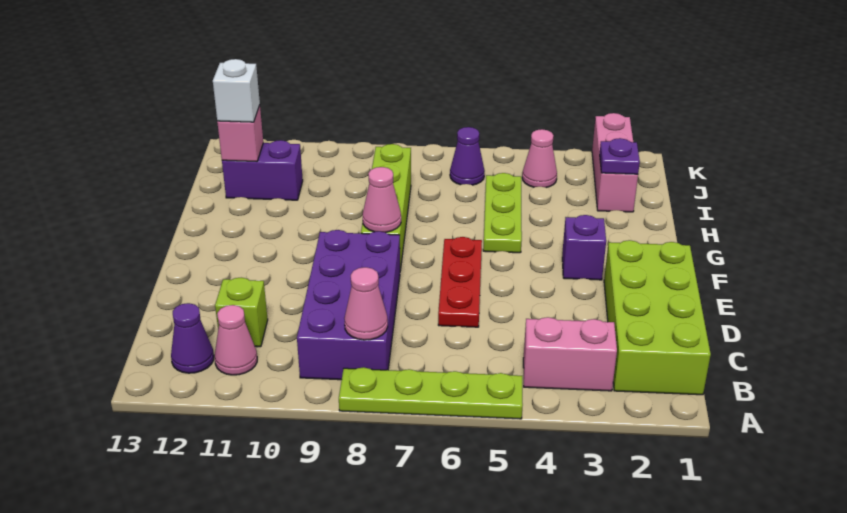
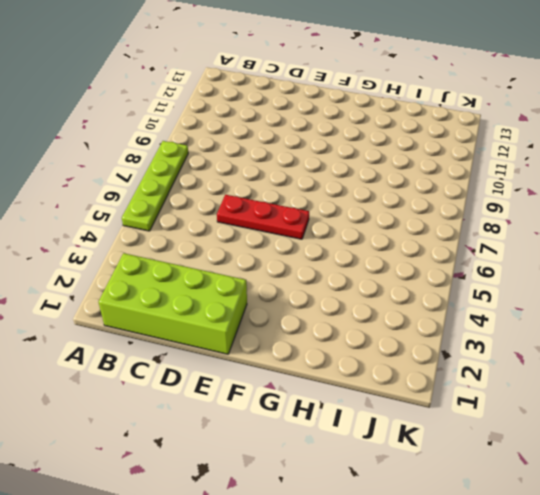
none -> pink brick B3:B4 level 1
none -> purple brick B8:E9 level 1
none -> pink cone B11 level 1

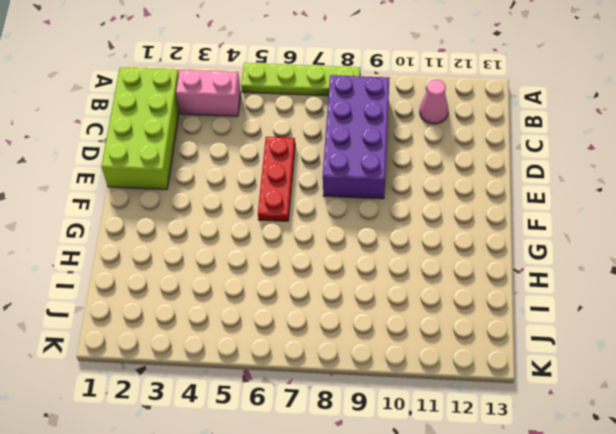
none -> purple cone B12 level 1
none -> lime brick C11 level 1
none -> purple brick F3 level 1

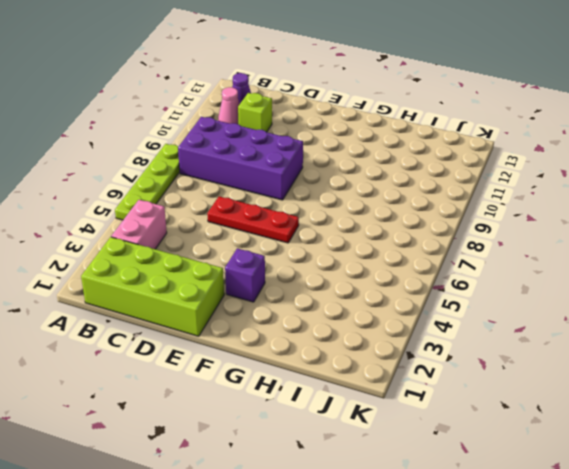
none -> lime brick F8:I8 level 1
none -> lime plate G5:I5 level 1
none -> pink brick I2:K2 level 1

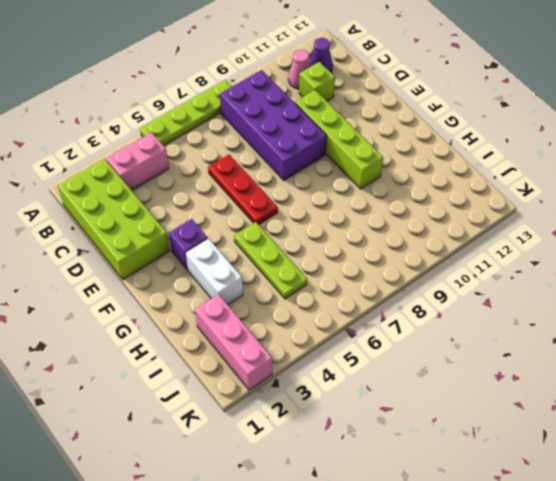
lime brick D10:G10 level 1 -> lime brick F8:I8 level 1
white brick G3:H3 level 1 -> none
none -> purple brick I11:I12 level 1
none -> pink cone J4 level 1
none -> purple cone J6 level 1

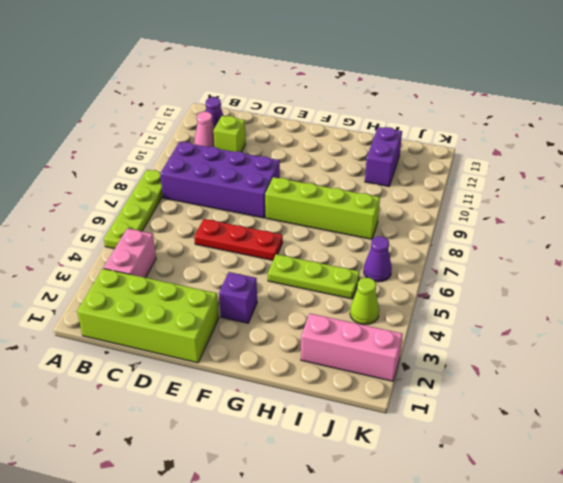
lime cone J4 level 1 -> pink cone J4 level 1
none -> pink cone B8 level 2
none -> pink cone F8 level 2
none -> purple plate I2 level 2

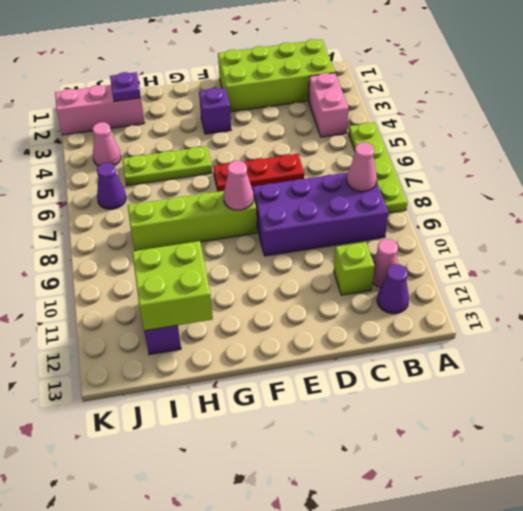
lime brick H11:I12 level 2 -> pink brick I12 level 2
none -> white brick I12 level 3

